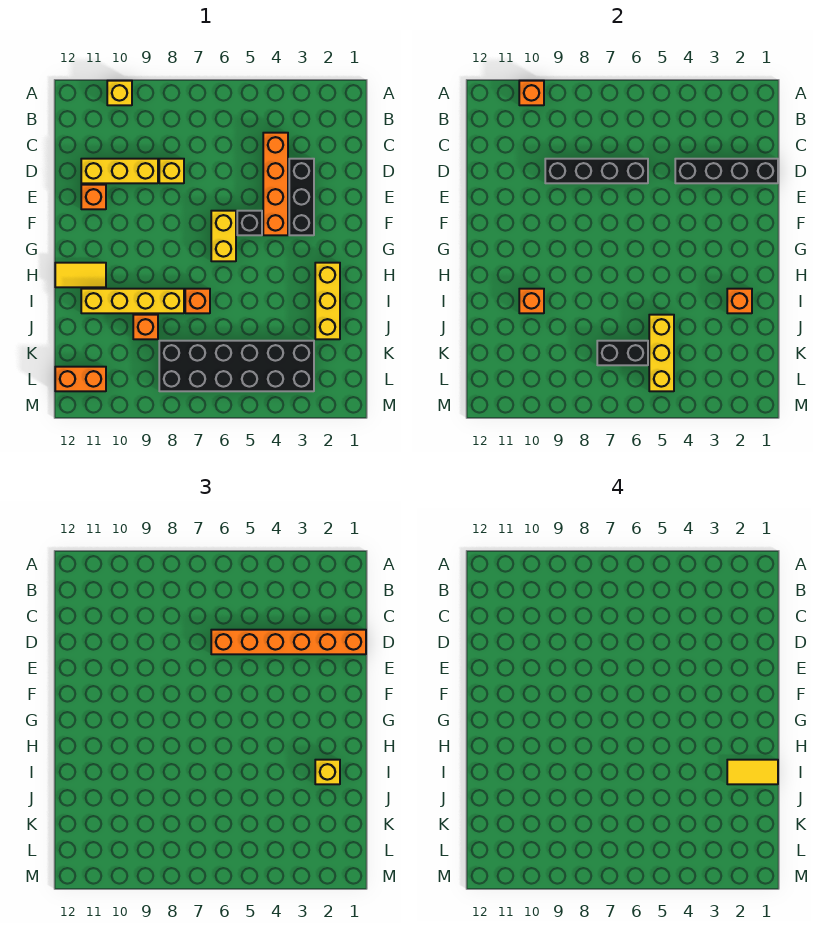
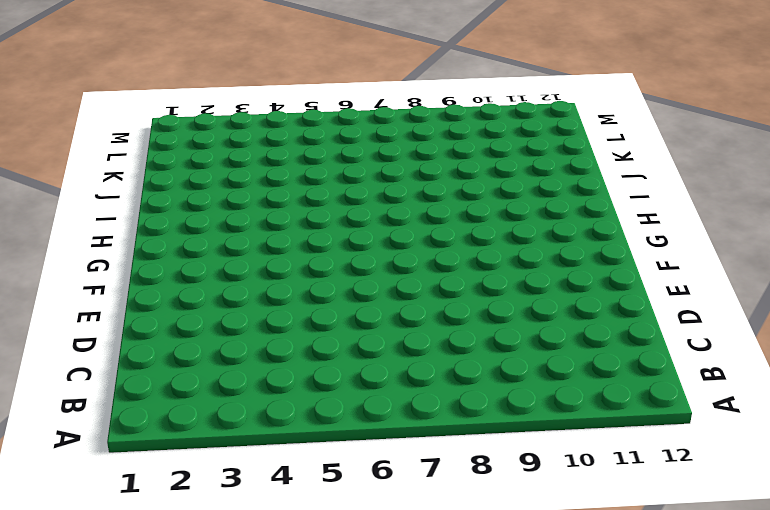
none -> yellow brick A10 level 1
none -> orange brick C4:F4 level 1
none -> black brick D3:F3 level 1

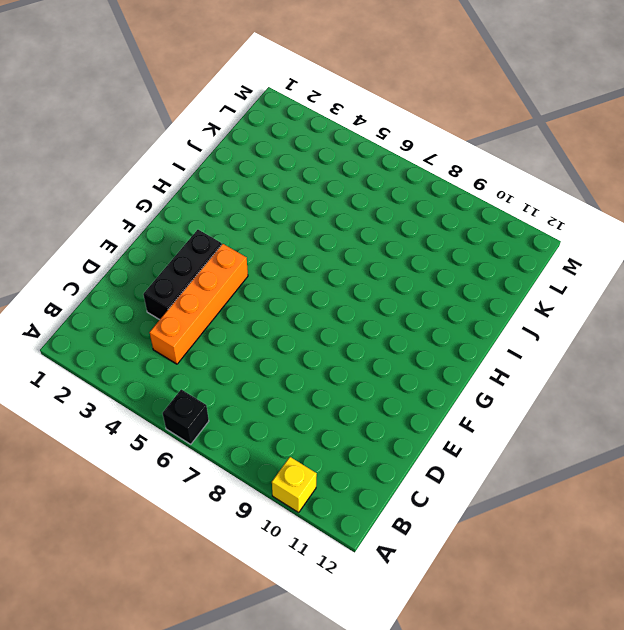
black brick A6 level 1 -> black brick F5 level 1
none -> yellow brick D8 level 1
none -> yellow brick D9:D11 level 1
none -> orange brick E11 level 1

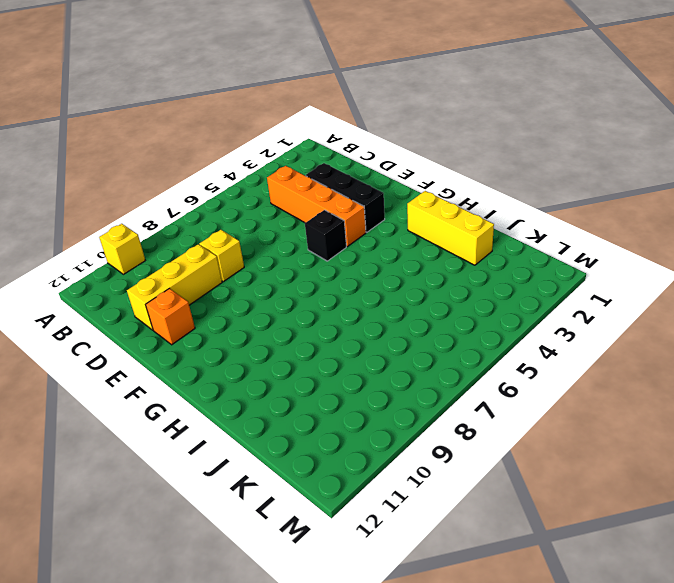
none -> yellow brick F6:G6 level 1
none -> yellow tile H11:H12 level 1
none -> orange brick I7 level 1

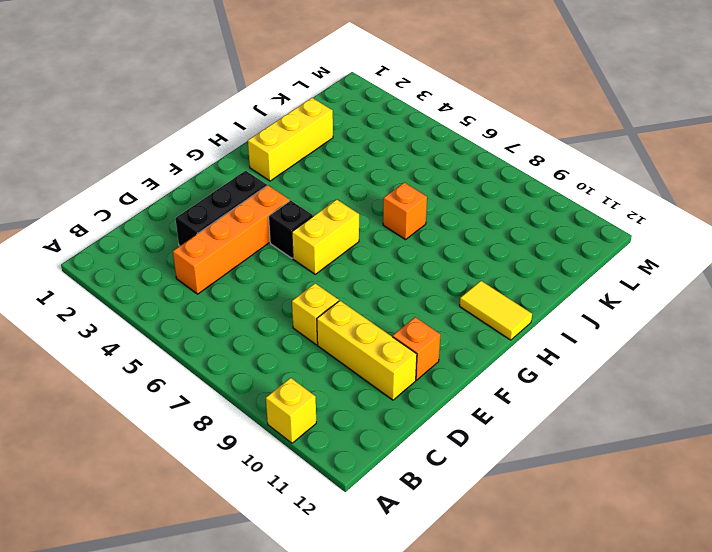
none -> yellow brick I8:I11 level 1
none -> orange brick J9 level 1
none -> black brick K3:L8 level 1

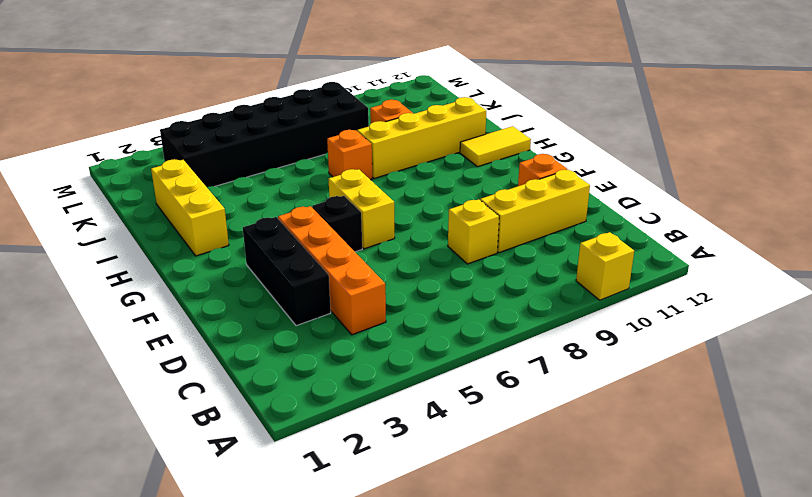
none -> orange brick L11:L12 level 1
none -> orange brick A10 level 2
none -> black brick D1:D4 level 2

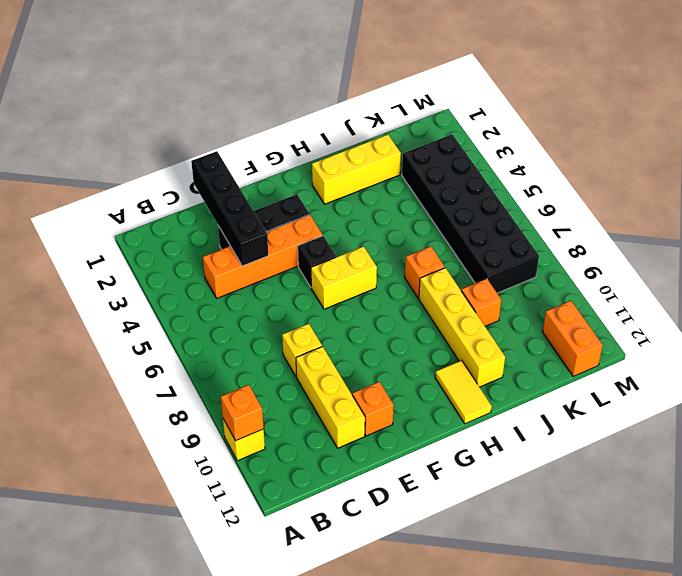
none -> black brick D6:D9 level 2
none -> orange brick I2 level 2
none -> orange brick I10 level 2

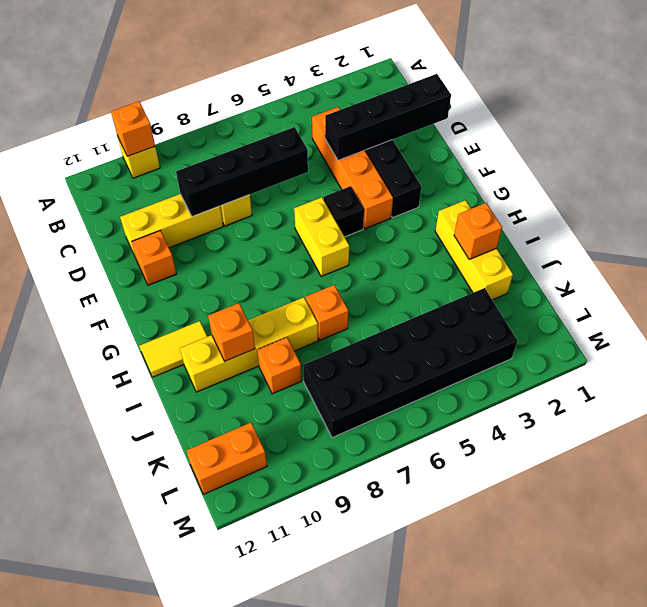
none -> yellow brick J5:L5 level 2
none -> black brick K6:K7 level 2
none -> orange brick D1:D6 level 3

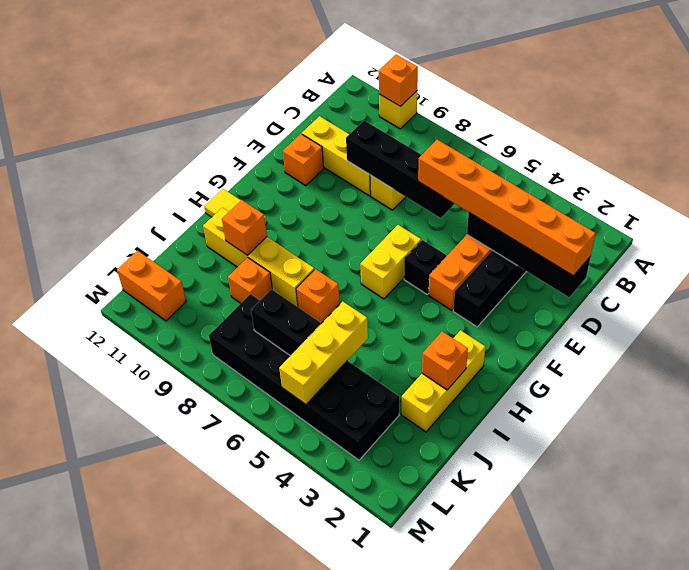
none -> yellow brick I2 level 3
none -> yellow tile I1:I2 level 4

